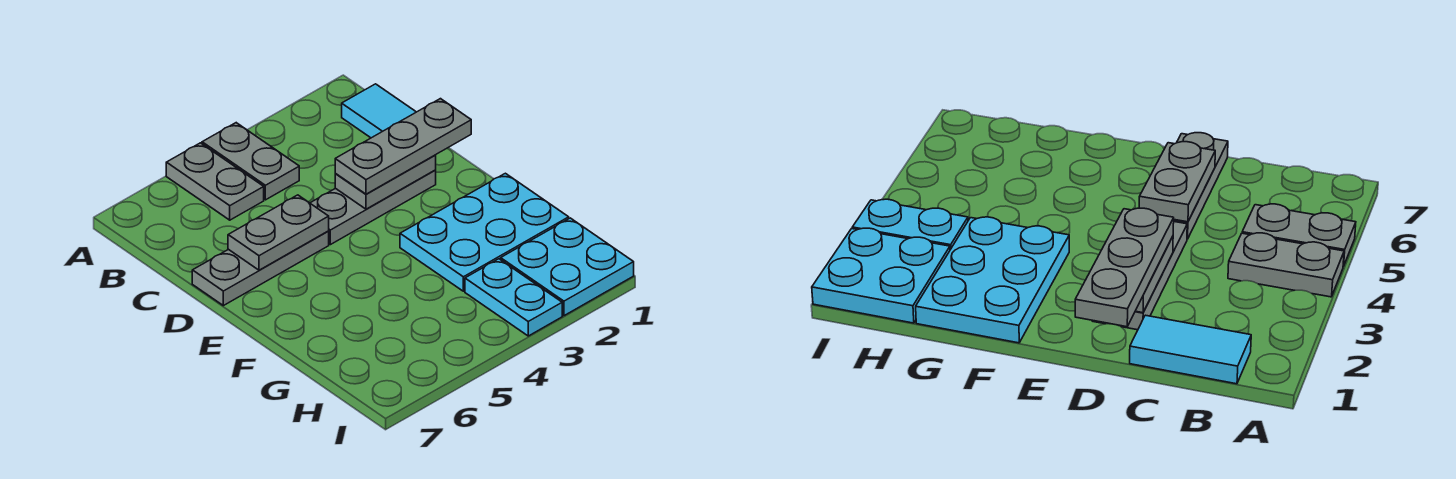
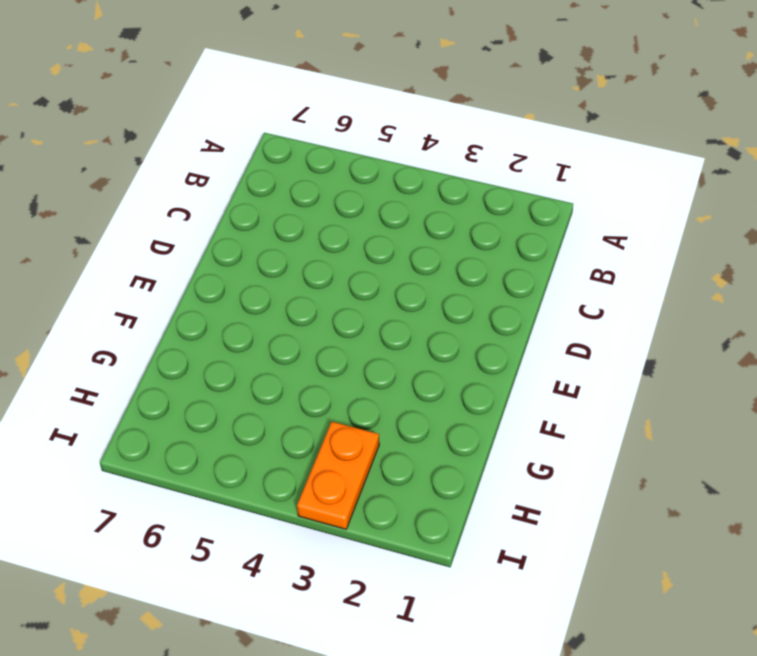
orange plate H3:I3 level 1 -> cyan plate H3:I3 level 1
none -> grey plate A4:B4 level 1
none -> grey plate A5:B5 level 1

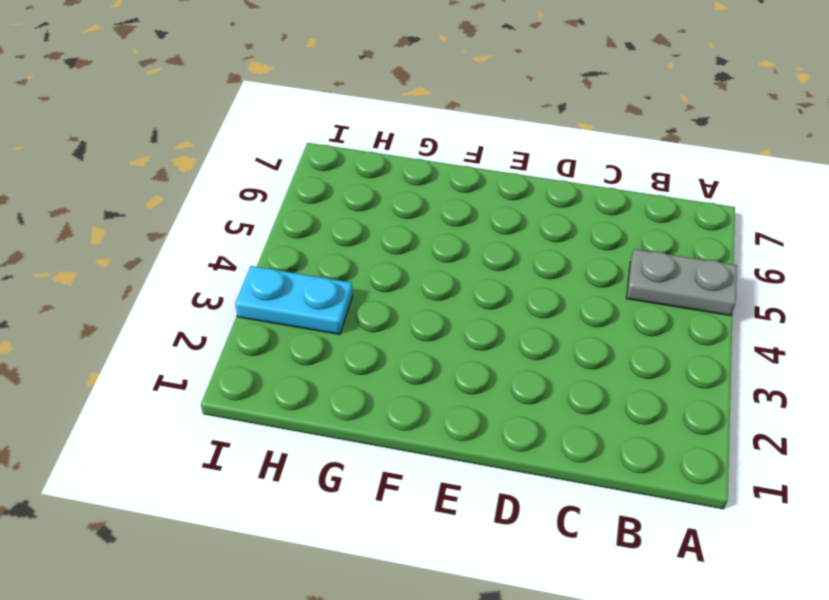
none -> grey plate A4:B4 level 1
none -> cyan tile B1:C1 level 1

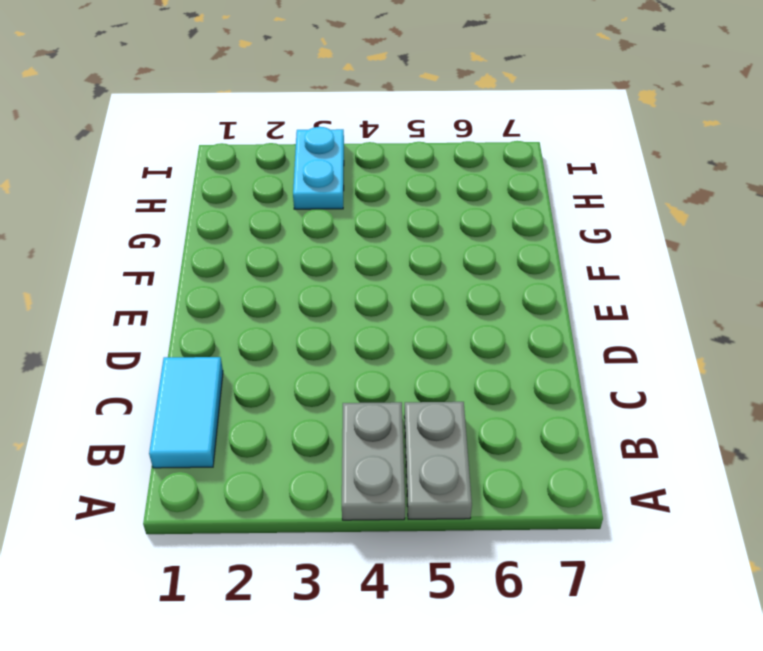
none -> grey plate D2:D4 level 1
none -> grey plate D5:D7 level 1

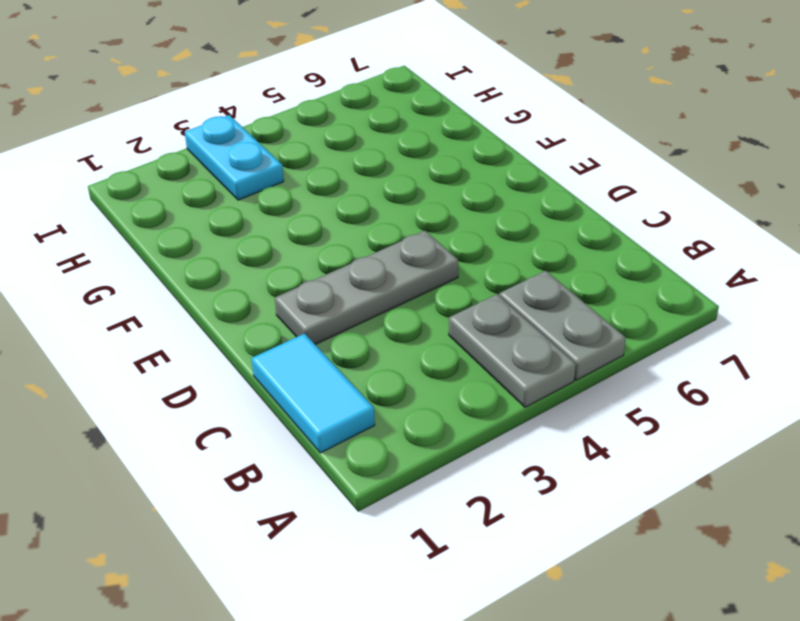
none -> grey plate D5:D7 level 1
none -> cyan plate F1:G3 level 1

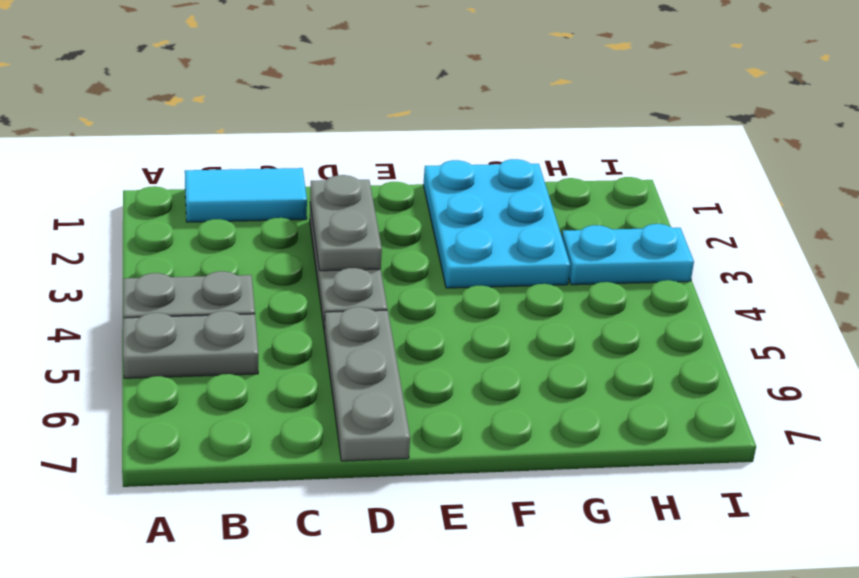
none -> cyan plate H1:I2 level 1
none -> grey plate D5:D6 level 2

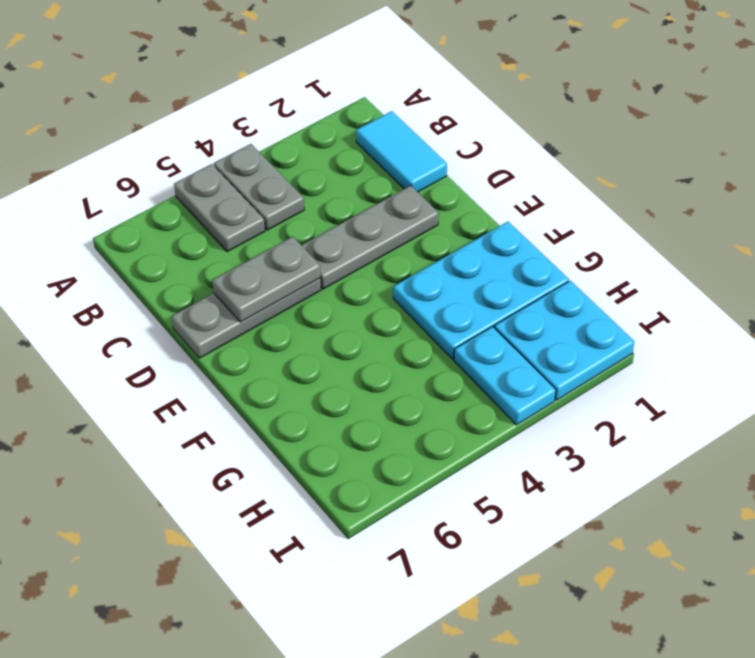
none -> grey plate D2:D3 level 2
none -> grey plate D1:D3 level 3

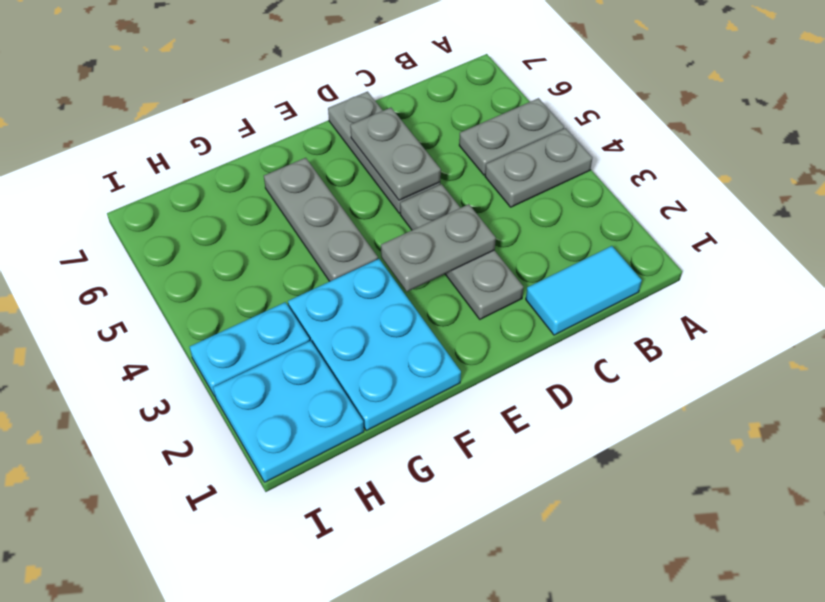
grey plate D3:E3 level 2 -> grey plate D2:D3 level 2
grey plate F4:F6 level 1 -> grey plate D1:D3 level 3

